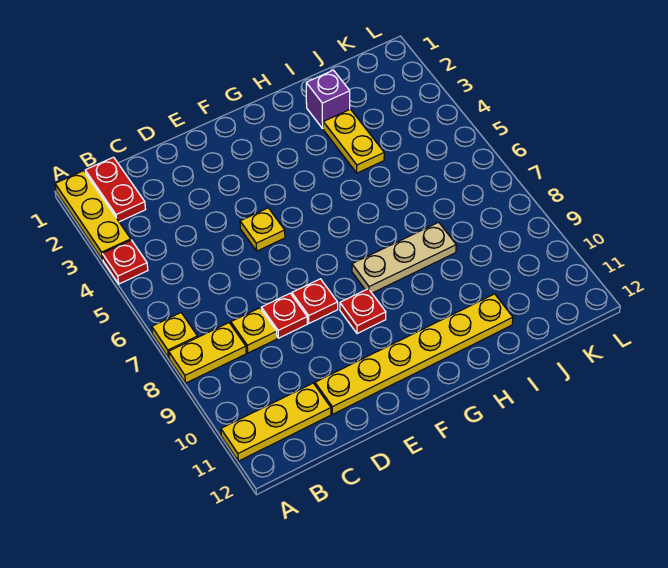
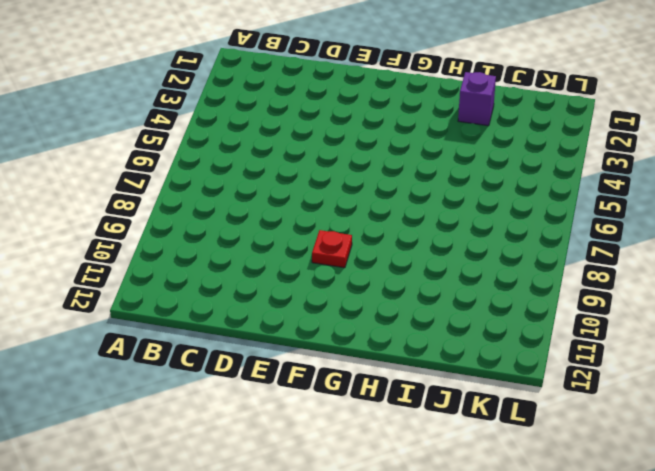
none -> yellow plate A1:A3 level 1
none -> red plate A4 level 1
none -> yellow plate A7 level 1

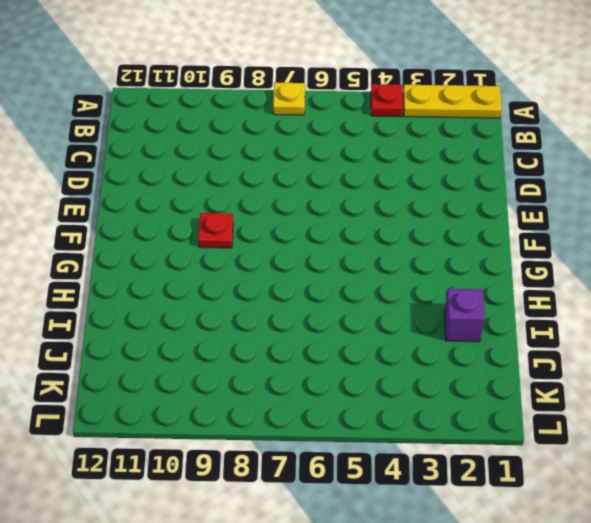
none -> yellow plate A8:B8 level 1
none -> yellow plate A11:C11 level 1
none -> red plate B1:B2 level 1

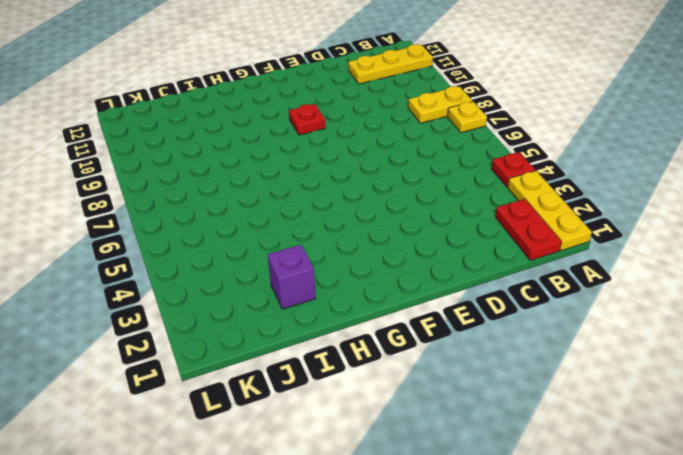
none -> yellow plate C8 level 1
none -> red plate D8 level 1
none -> yellow plate D11:I11 level 1

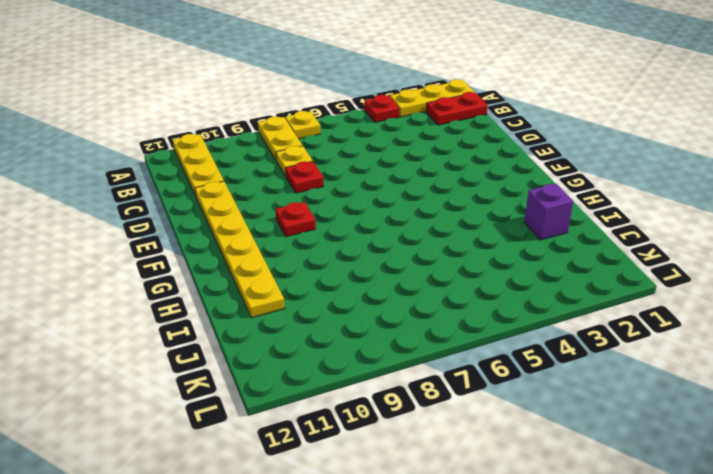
none -> yellow plate E5 level 1
none -> red plate E8 level 1
none -> tan plate G8:I8 level 1

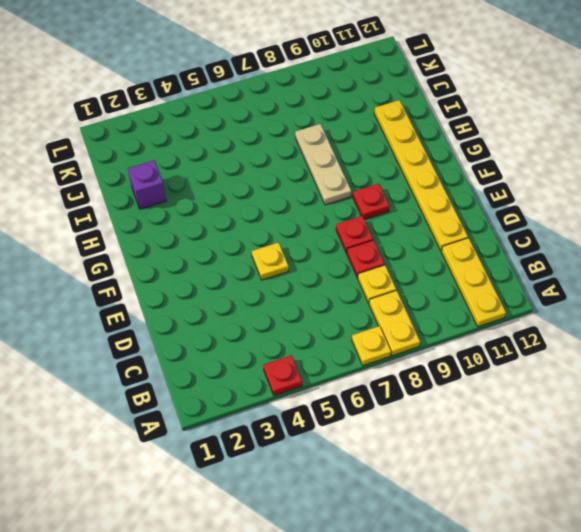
none -> yellow plate A1:A3 level 1
none -> red plate B1:B2 level 1
none -> yellow plate I3:I4 level 1

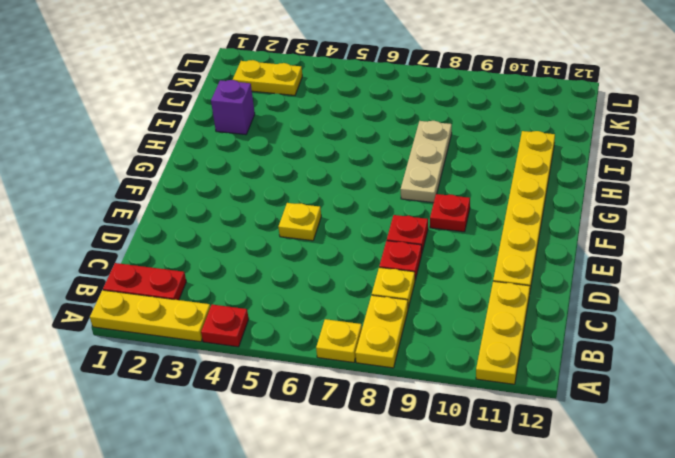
yellow plate K2:K3 level 1 -> yellow plate I3:I4 level 1

